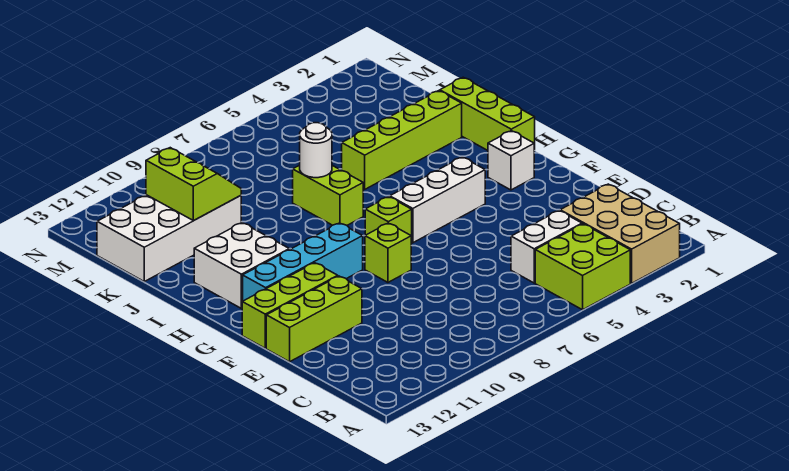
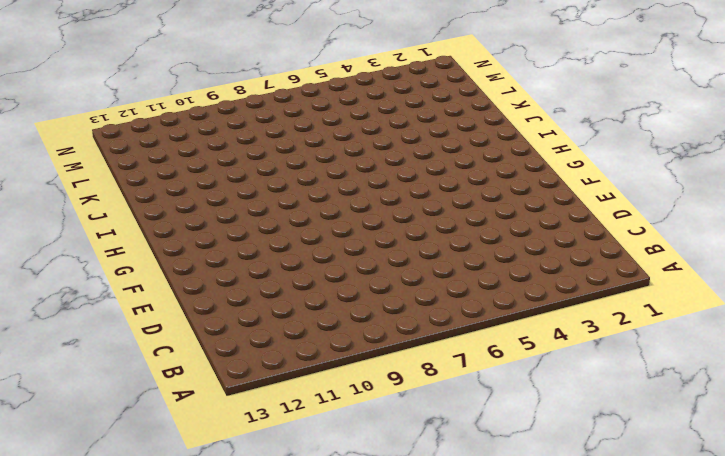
none -> tan brick A2:C3 level 1
none -> lime brick A4:B5 level 1
none -> white brick C4:C5 level 1

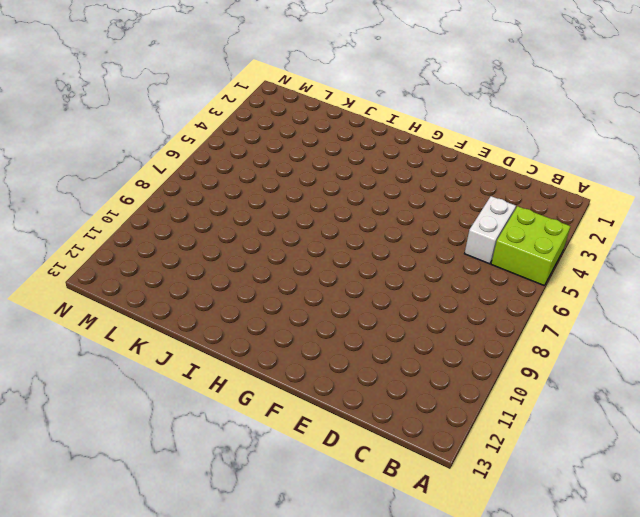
none -> tan brick A2:C3 level 1
none -> lime brick E11:E13 level 1
none -> lime brick F8 level 1

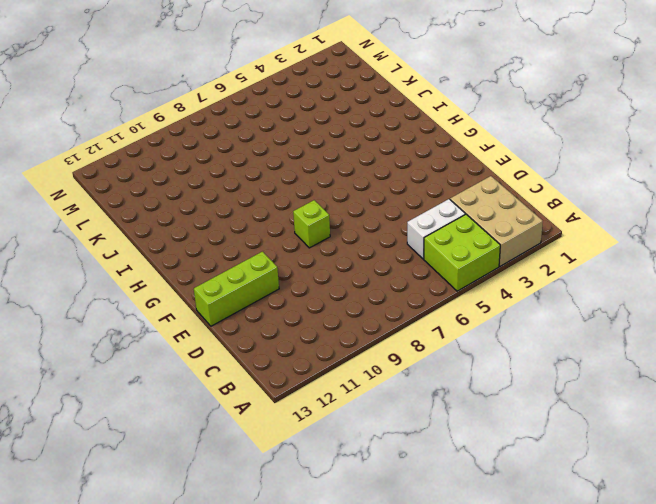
none -> lime brick F11:F13 level 1
none -> white brick G2 level 1
none -> white brick G4:G6 level 1

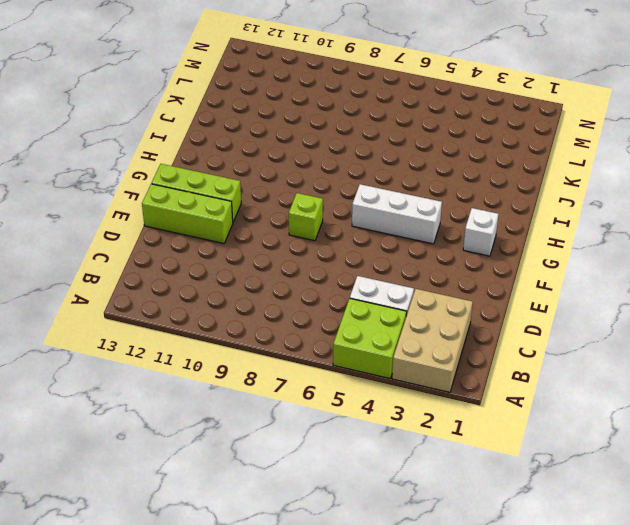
none -> lime brick G7 level 1
none -> cyan brick G9:G12 level 1
none -> lime brick H1:J1 level 1

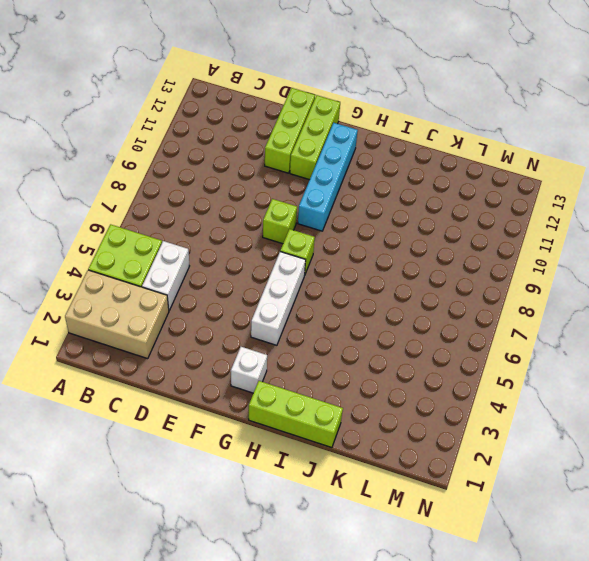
none -> white brick H11:I12 level 1
none -> lime brick I7:J7 level 1
none -> lime brick J2:J5 level 1

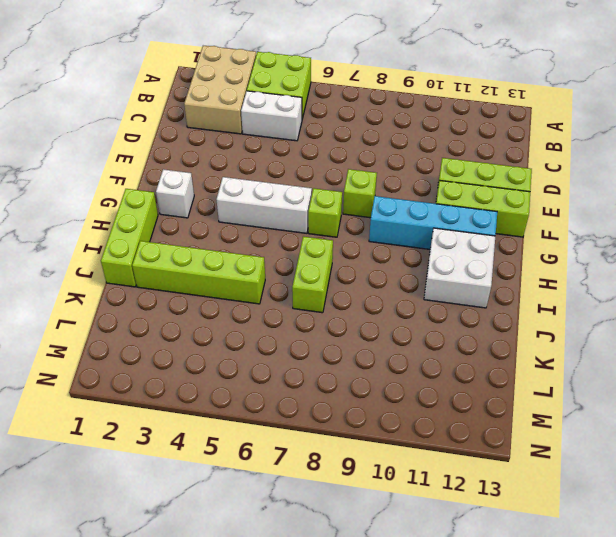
none -> white brick K10:L13 level 1
none -> white round brick J7 level 2
none -> lime slope K10:L11 level 2 top 11

